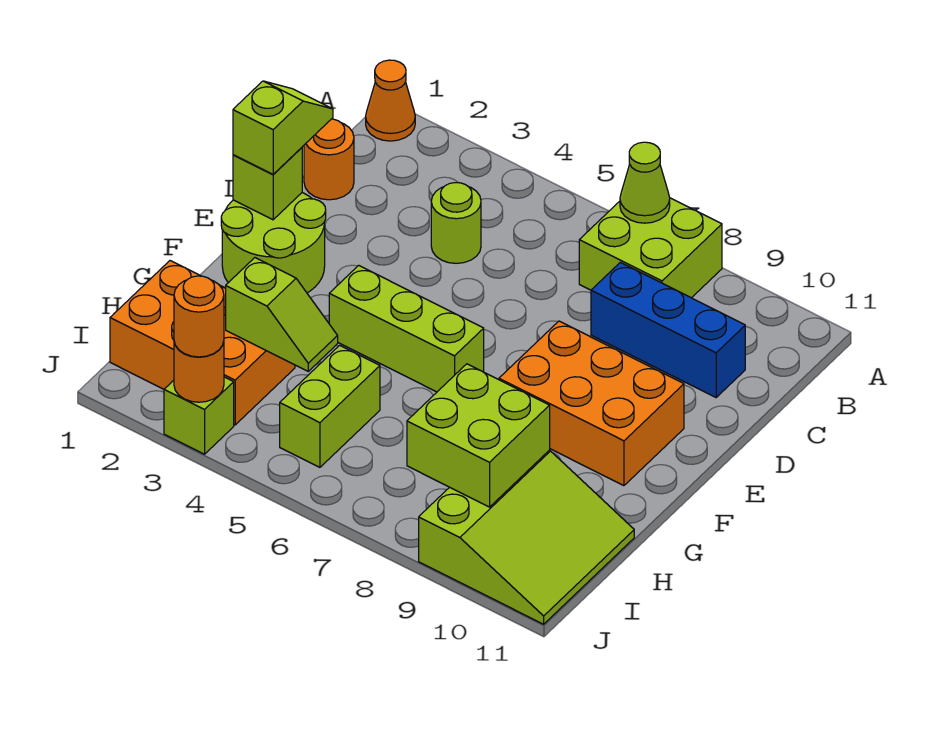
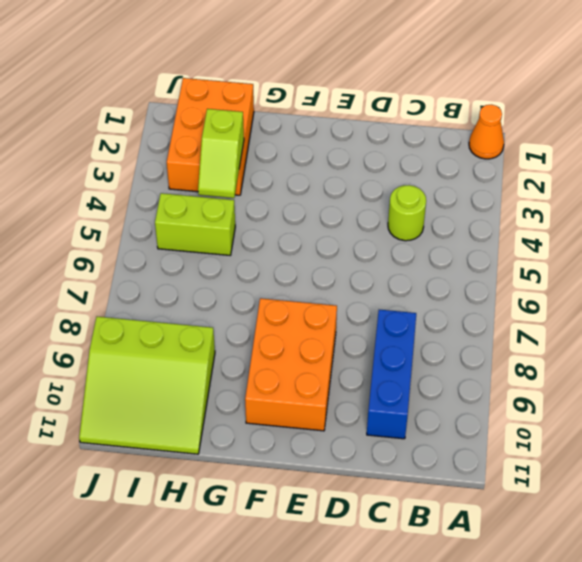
none -> lime brick A7:B8 level 1
none -> orange round brick C1 level 1
none -> lime round brick E1:F2 level 1

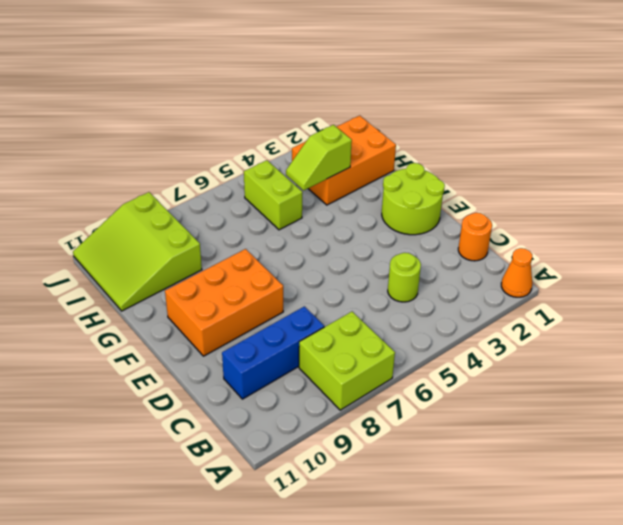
none -> lime brick F4:F6 level 1
none -> lime brick J3 level 1
none -> lime cone A7 level 2

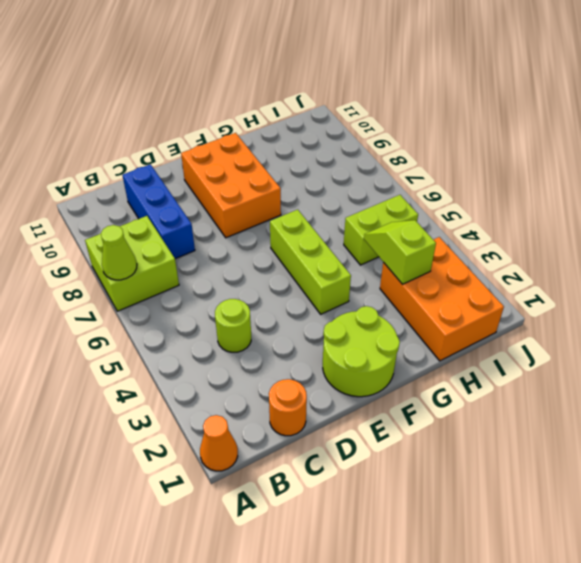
none -> lime slope H9:J11 level 1 top 9
none -> lime brick J3 level 1
none -> lime brick E1 level 2

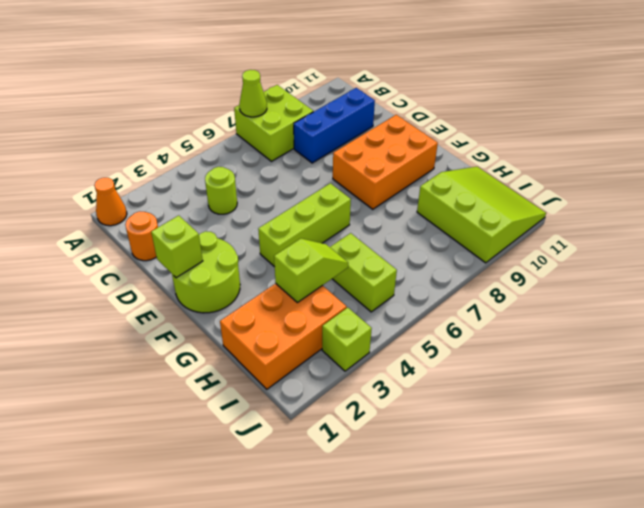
none -> lime brick H8:I9 level 2
none -> orange round brick J3 level 2
none -> lime slope D1:E1 level 3 top E

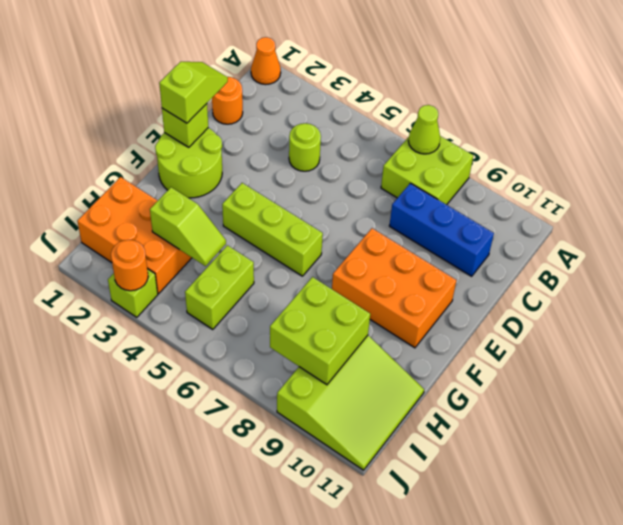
none -> orange round brick J3 level 3

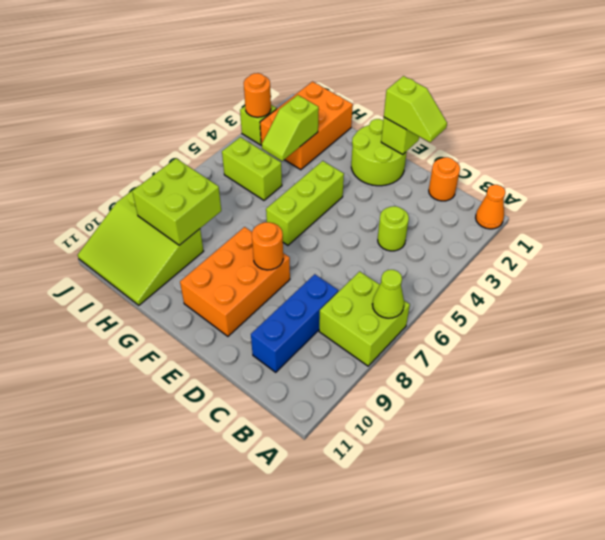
orange round brick E8 level 2 -> orange round brick J3 level 3

